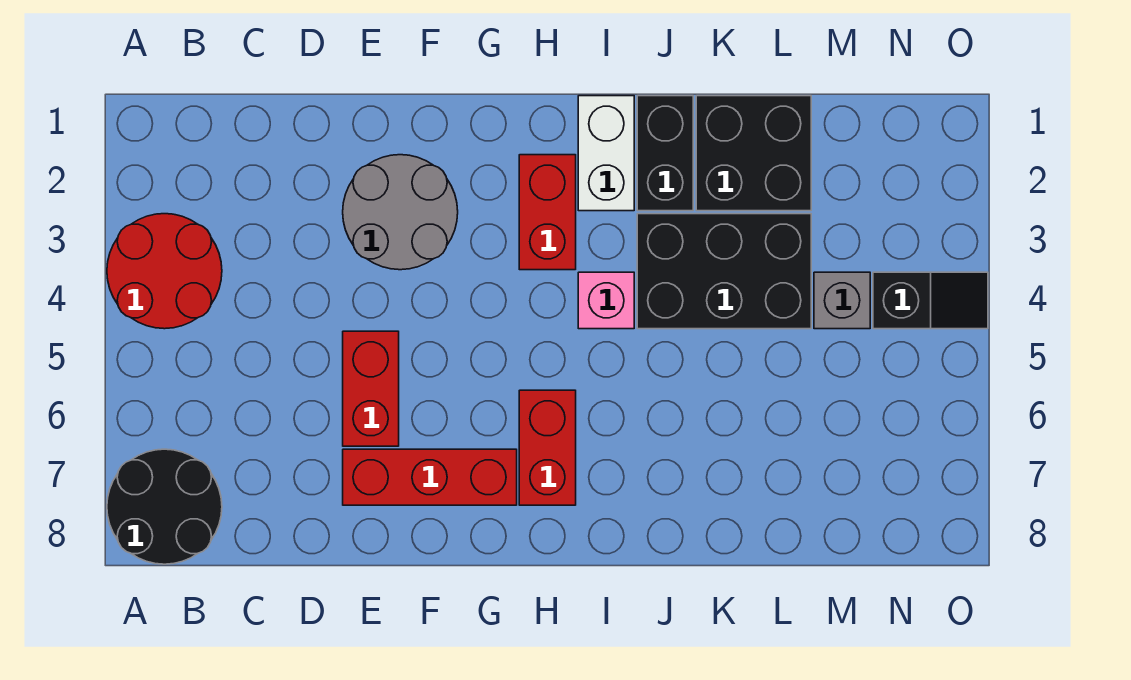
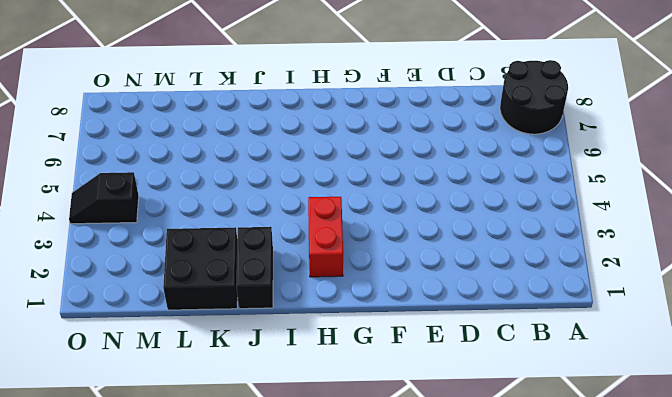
none -> red round brick A3:B4 level 1
none -> grey round brick E2:F3 level 1
none -> red brick E5:E6 level 1

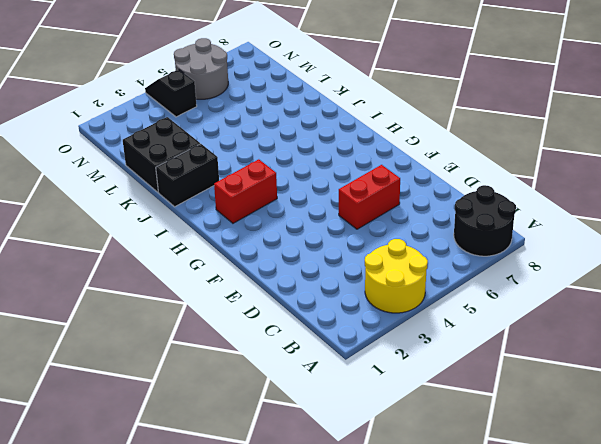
yellow round brick A3:B4 level 1 -> red round brick A3:B4 level 1
grey round brick N5:O6 level 1 -> grey round brick E2:F3 level 1
none -> red brick E7:G7 level 1
none -> red brick H6:H7 level 1
none -> white brick I1:I2 level 1

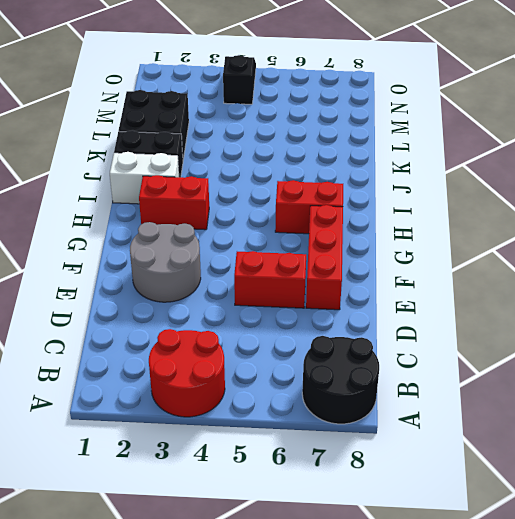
none -> pink brick I4 level 1
none -> black brick J3:L4 level 1
none -> grey brick M4 level 1

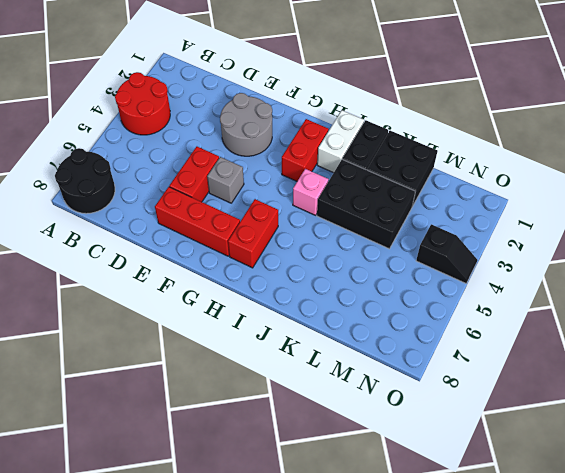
grey brick F5 level 1 -> grey brick M4 level 1

